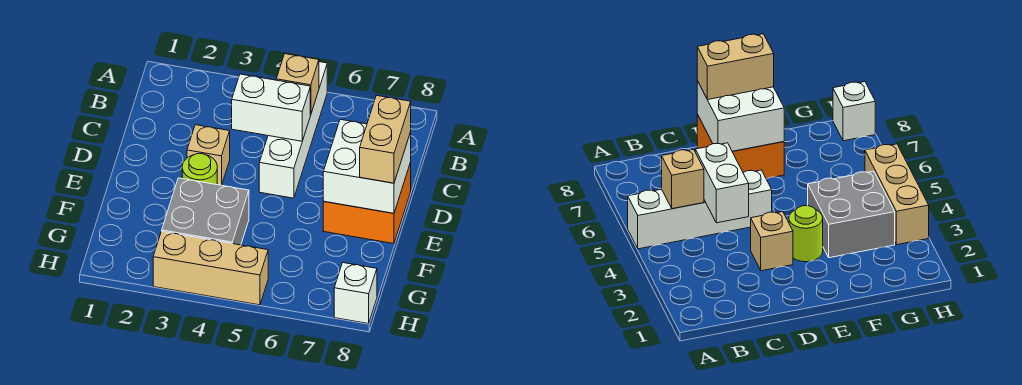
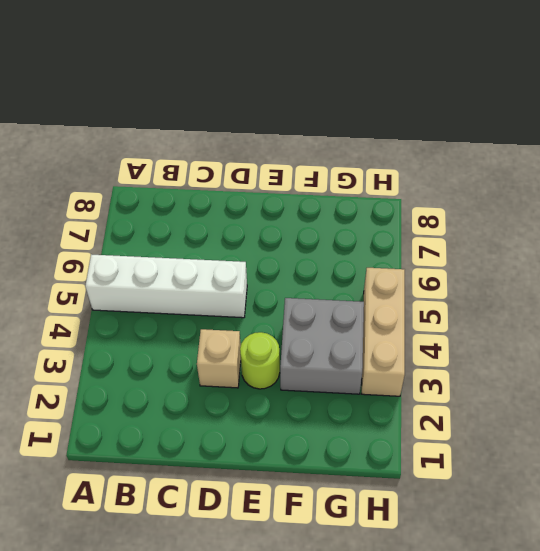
none -> orange brick D7:E8 level 1
none -> white brick H8 level 1

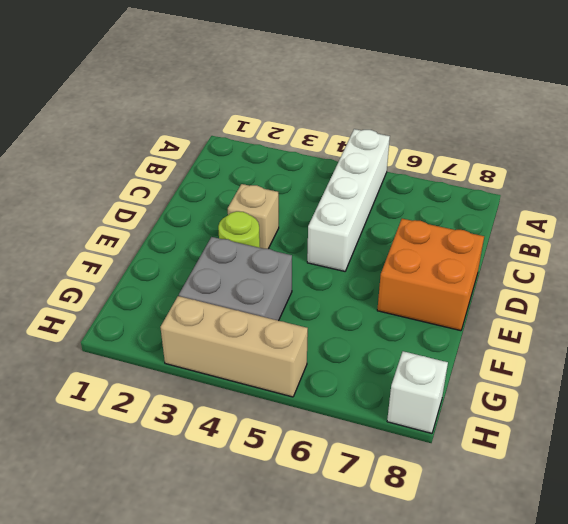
none -> tan brick B5 level 2
none -> white brick C4:C5 level 2

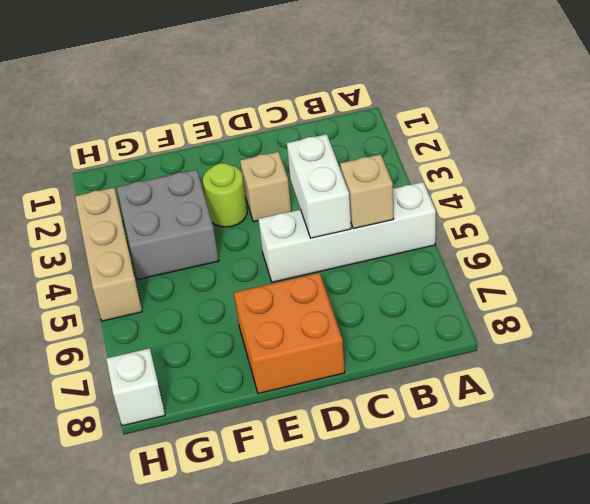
none -> white brick D7:E8 level 2
none -> tan brick D8:E8 level 3

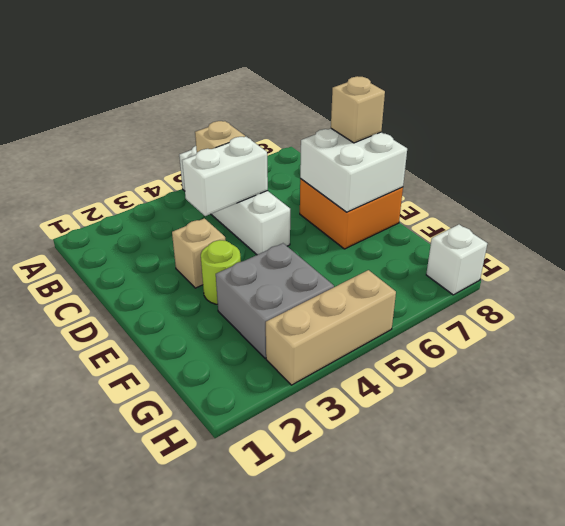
tan brick D8 level 3 -> tan brick D8:E8 level 3

